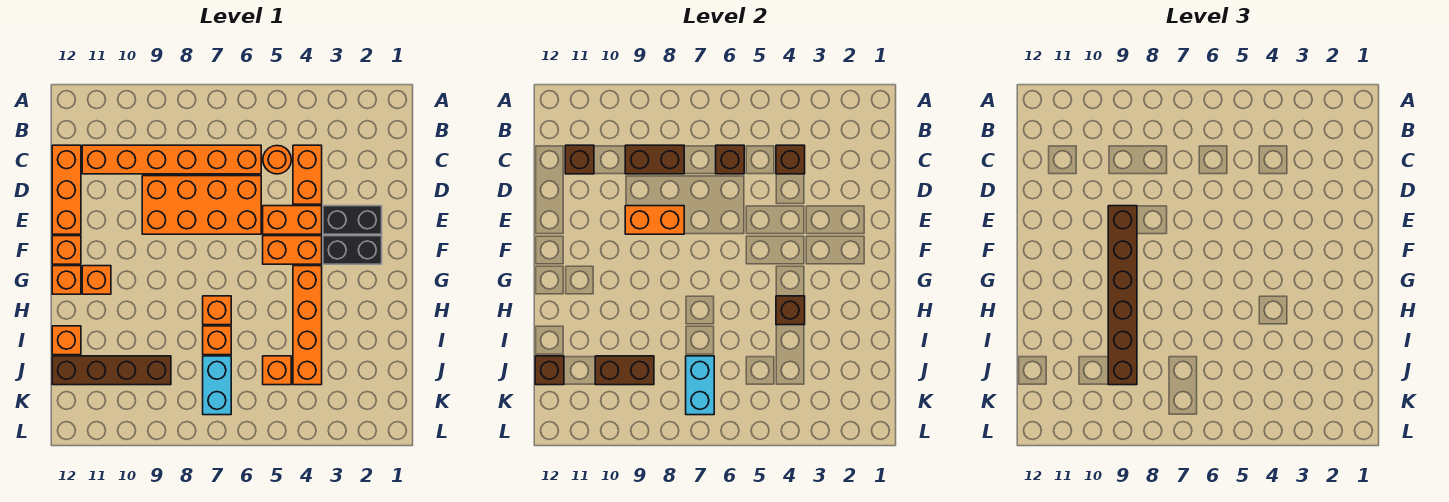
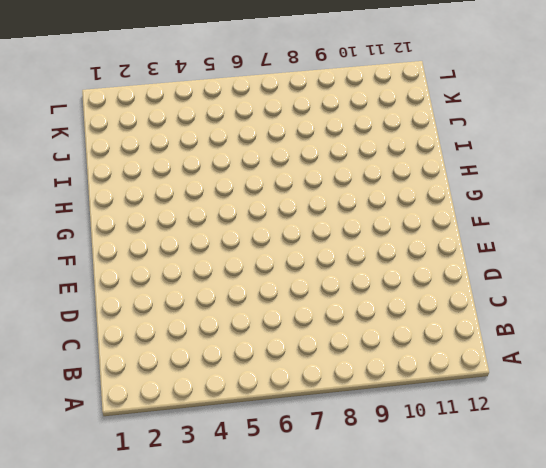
none -> orange brick C4:D4 level 1
none -> orange round brick C5 level 1
none -> orange brick C6:C11 level 1

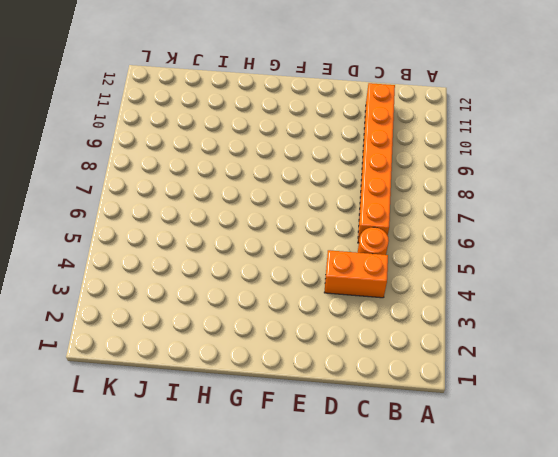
none -> orange brick C12:E12 level 1
none -> orange brick D6:E9 level 1
none -> black brick E2:E3 level 1

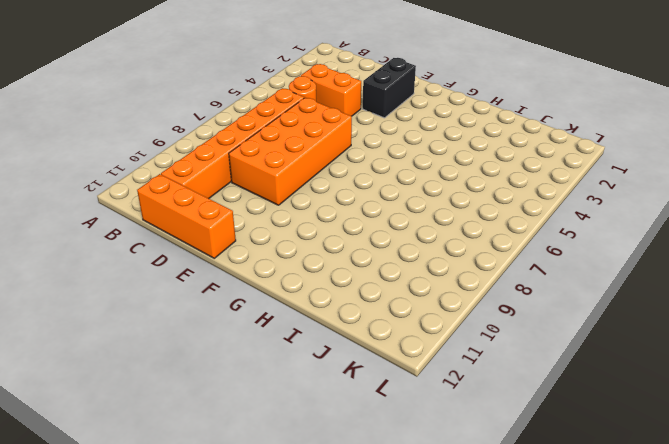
none -> orange brick E4:E5 level 1
none -> black brick F2:F3 level 1
none -> orange brick F4:F5 level 1

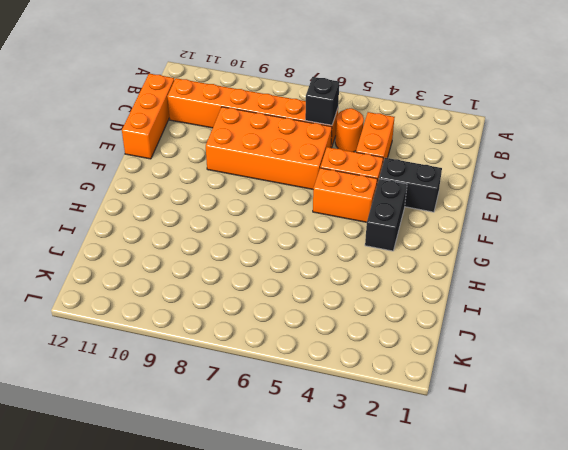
black brick C6 level 2 -> brown brick C6 level 2
black brick F3:G3 level 1 -> black brick F2:F3 level 1
none -> orange brick F12 level 1
none -> orange brick G4:J4 level 1
none -> orange brick G11 level 1

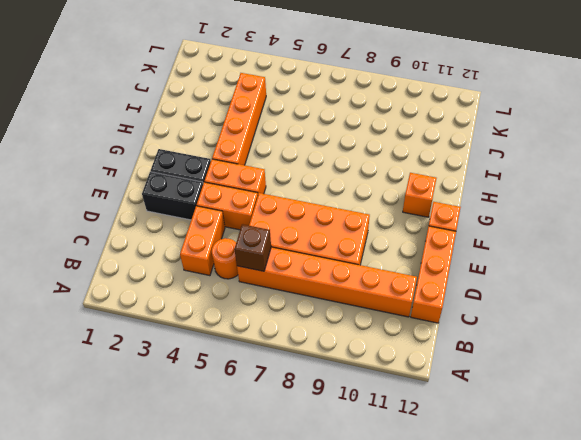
none -> orange brick G12 level 1
none -> orange brick H7 level 1
none -> orange brick I7 level 1

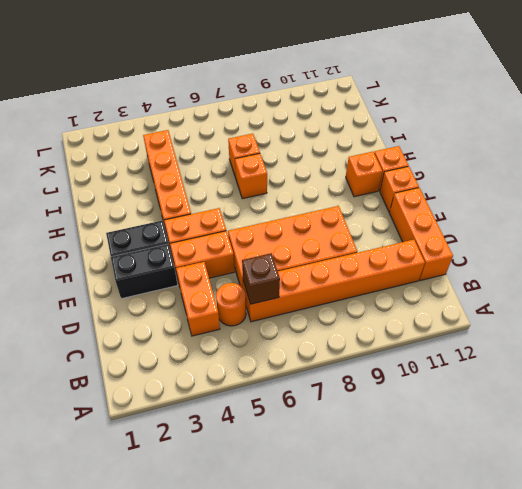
none -> orange brick I12 level 1
none -> orange brick J5 level 1
none -> cyan brick J7:K7 level 1

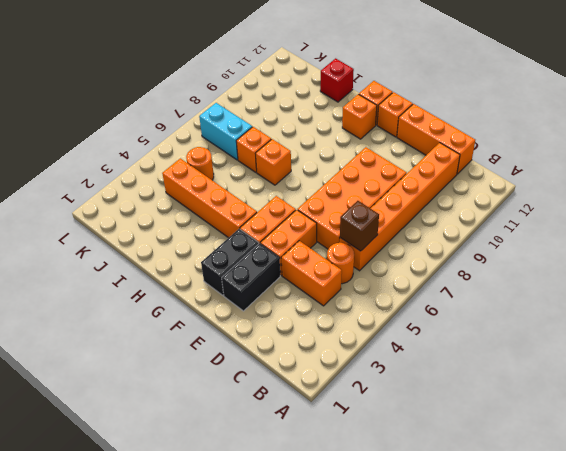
red brick I12 level 1 -> orange brick I12 level 1
orange round brick J5 level 1 -> orange brick J5 level 1
none -> brown brick J9:J12 level 1
none -> brown brick C4 level 2
none -> brown brick C8:C9 level 2

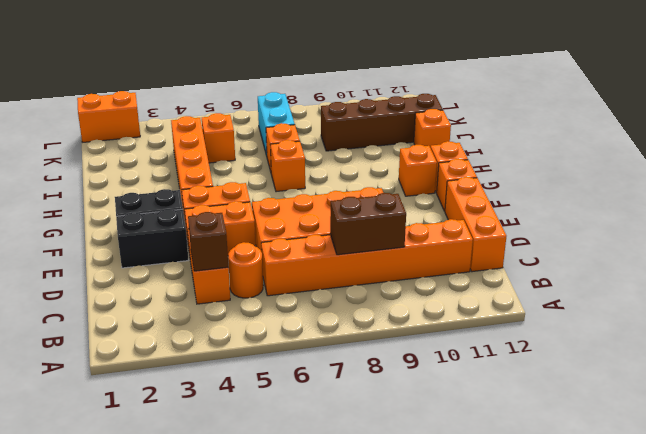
orange brick L1:L2 level 1 -> orange brick E8:E9 level 2
none -> brown brick C6 level 2
none -> brown brick C11 level 2
none -> brown brick H4 level 2

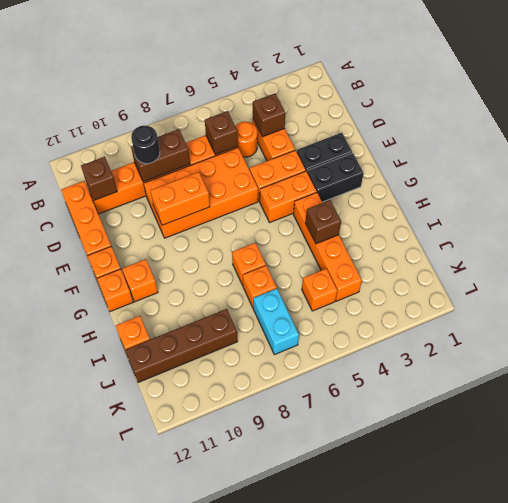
black round brick C9 level 3 -> none
none -> cyan brick J7:K7 level 2
none -> brown brick J9:J10 level 2
none -> brown brick J12 level 2

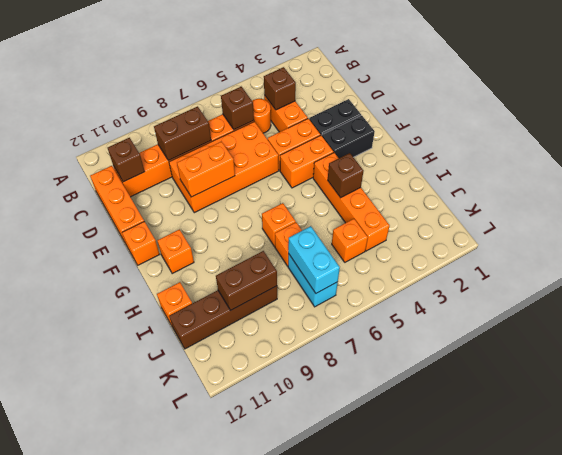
none -> orange brick G12 level 1
none -> brown brick J12 level 2
none -> brown brick E9:J9 level 3

